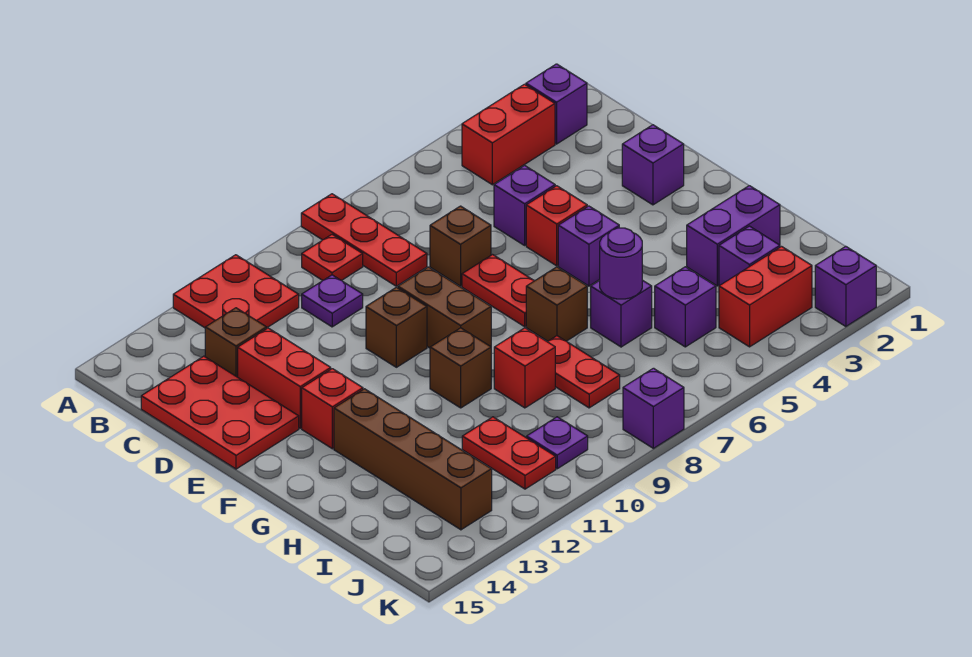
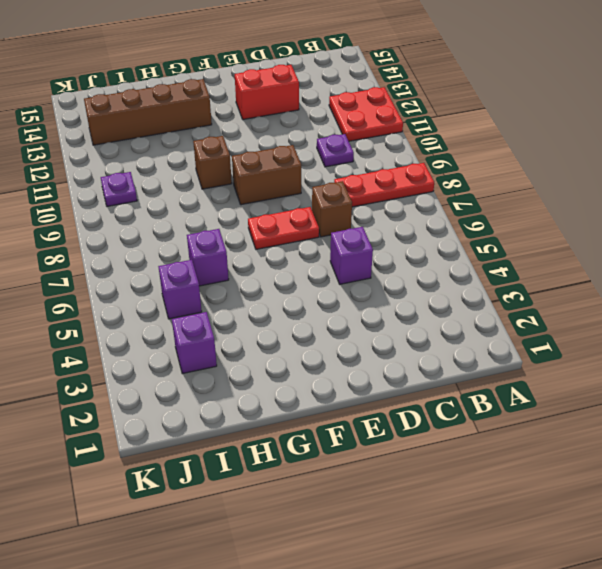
none -> purple brick B2 level 1
none -> red brick B3:B4 level 1
none -> red plate B9 level 1
none -> brown brick C13 level 1

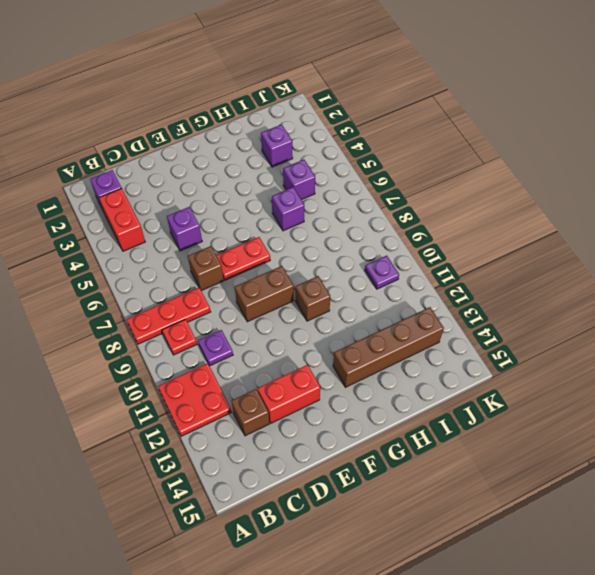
none -> red plate C14:E15 level 1
none -> purple brick E2 level 1
none -> red brick E5 level 1
none -> brown brick E10 level 1

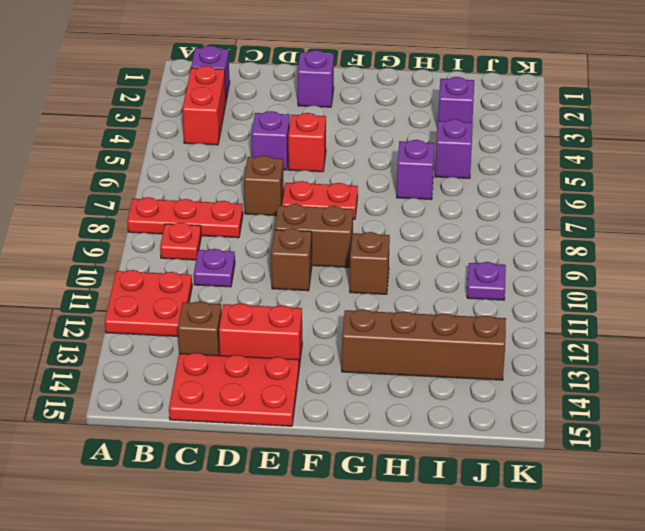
none -> purple brick F5 level 1
none -> red brick F13 level 1
none -> brown brick G7 level 1
none -> purple brick H2:H3 level 1

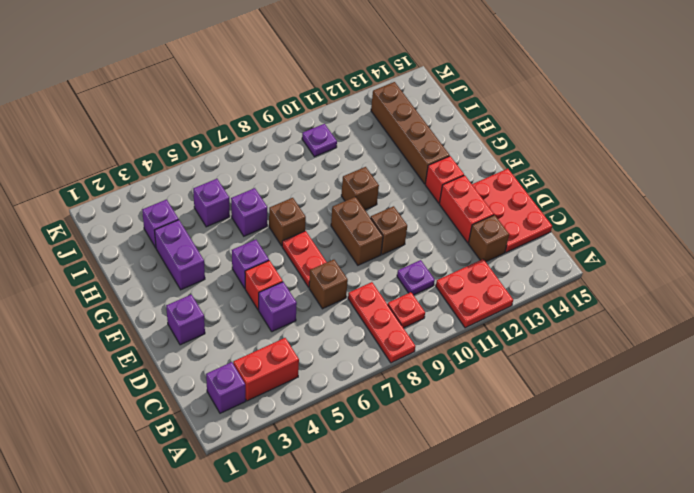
purple brick G3:H3 level 1 -> purple brick H2:H3 level 1
none -> red plate H8:I8 level 1
none -> red brick H9 level 1
none -> red plate I11:J11 level 1
none -> red brick J3:J4 level 1

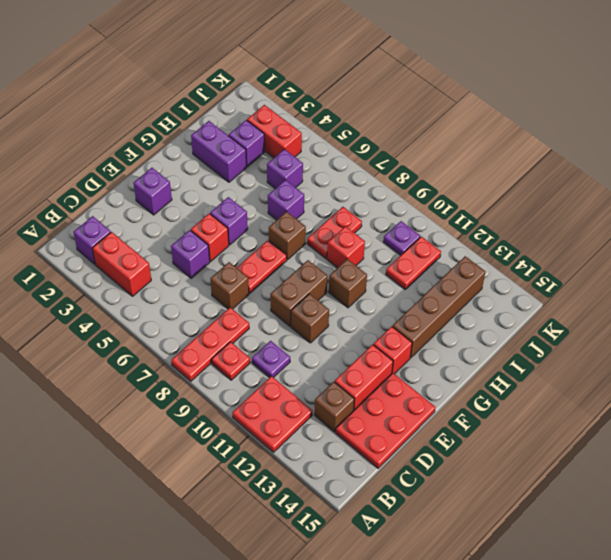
none -> purple brick K2 level 1
none -> purple brick K8 level 1
none -> purple round brick H6 level 2

